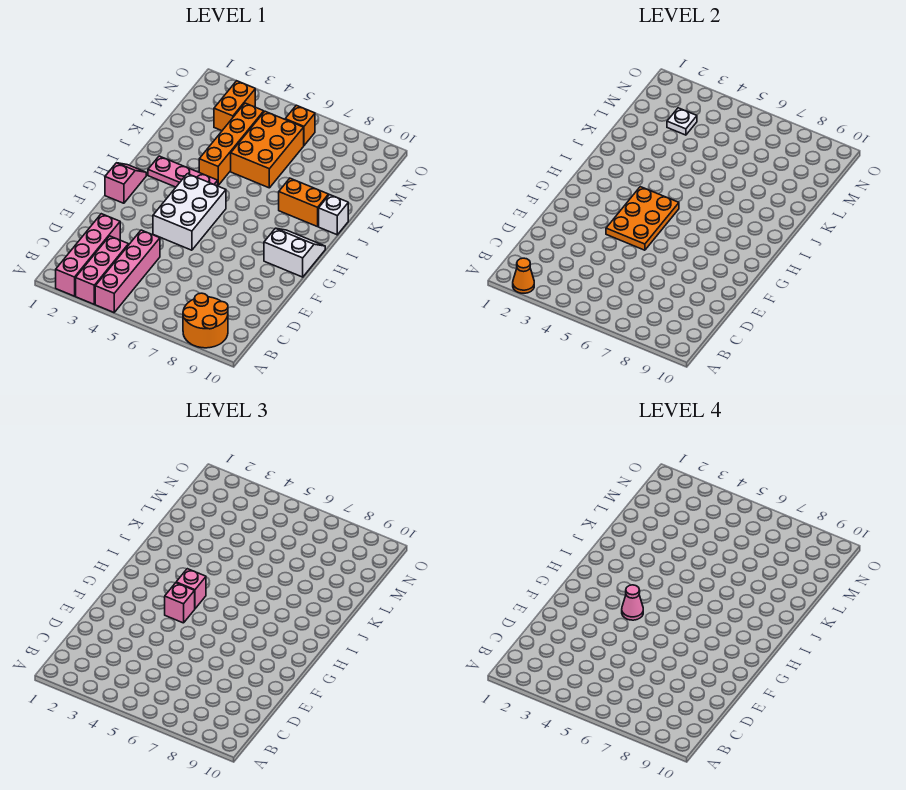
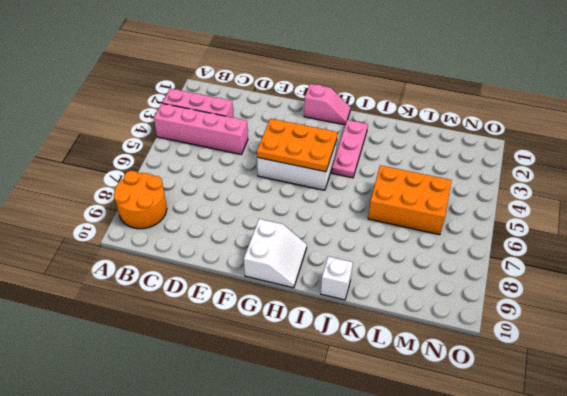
none -> pink brick A2:D2 level 1
none -> orange brick J4:M4 level 1
none -> orange brick J8:J9 level 1

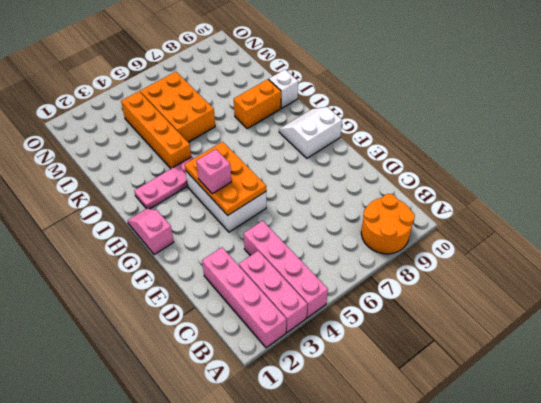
none -> orange brick M3:N3 level 1
none -> orange brick N6 level 1
none -> orange cone A2 level 2

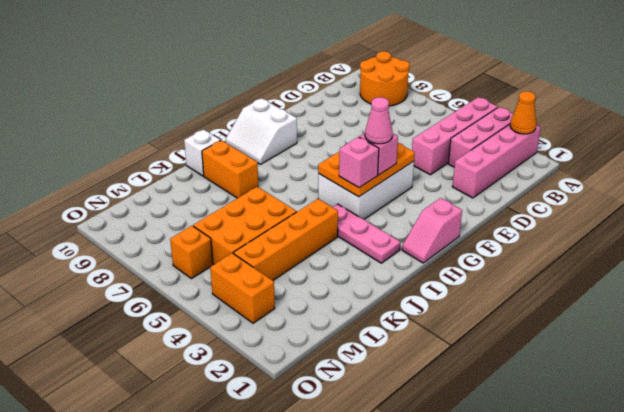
orange brick N3:N4 level 1 -> orange brick M3:N3 level 1
none -> white plate M3 level 2

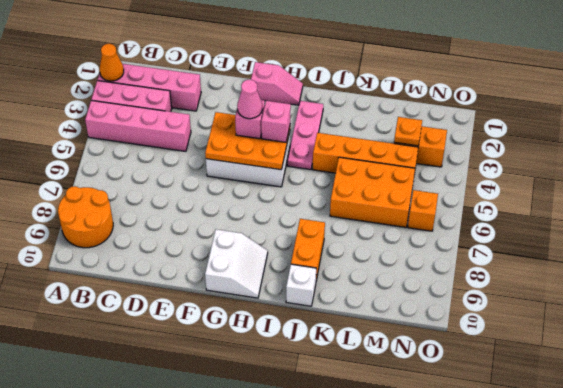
orange plate M3 level 2 -> white plate M3 level 2

